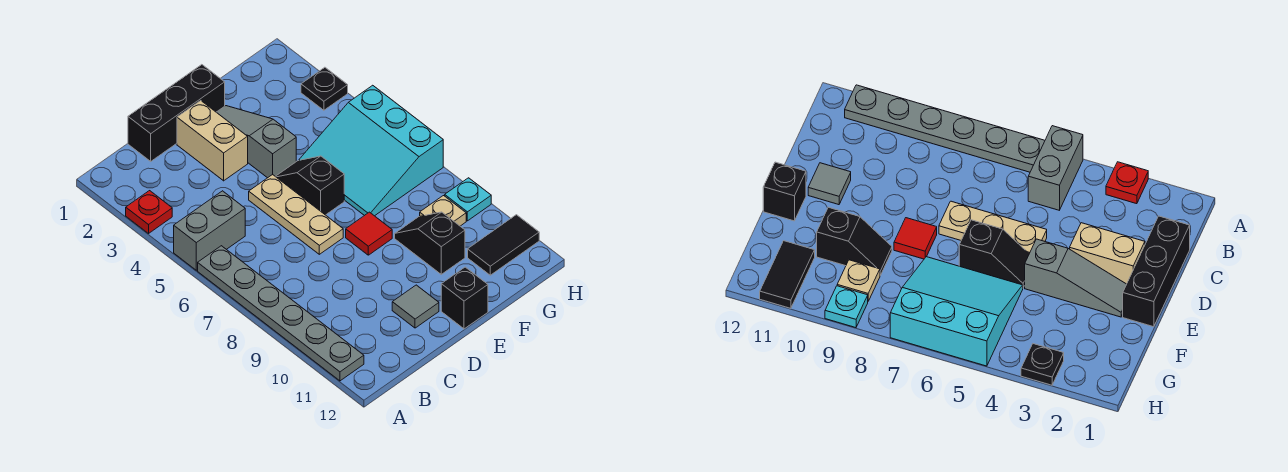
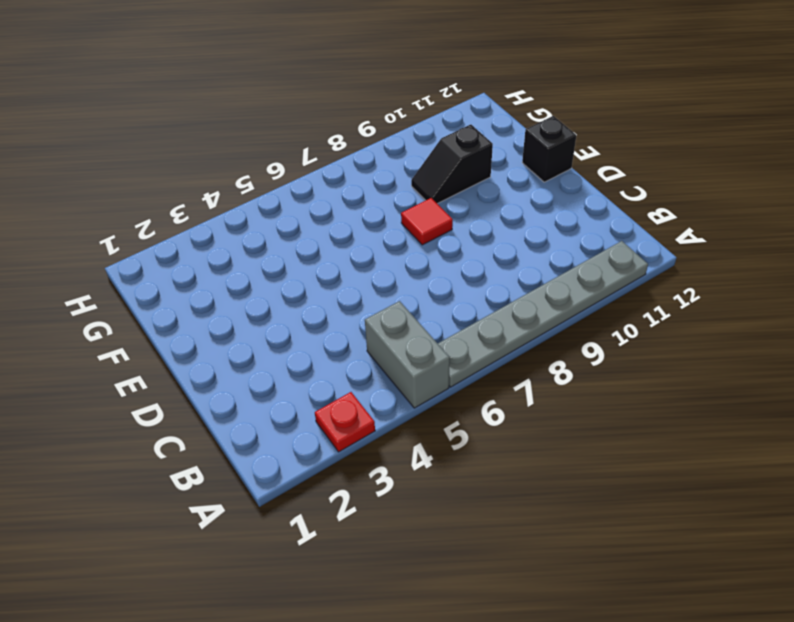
none -> black brick C1:E1 level 1
none -> tan brick D2:D3 level 1
none -> tan plate D5:D7 level 1

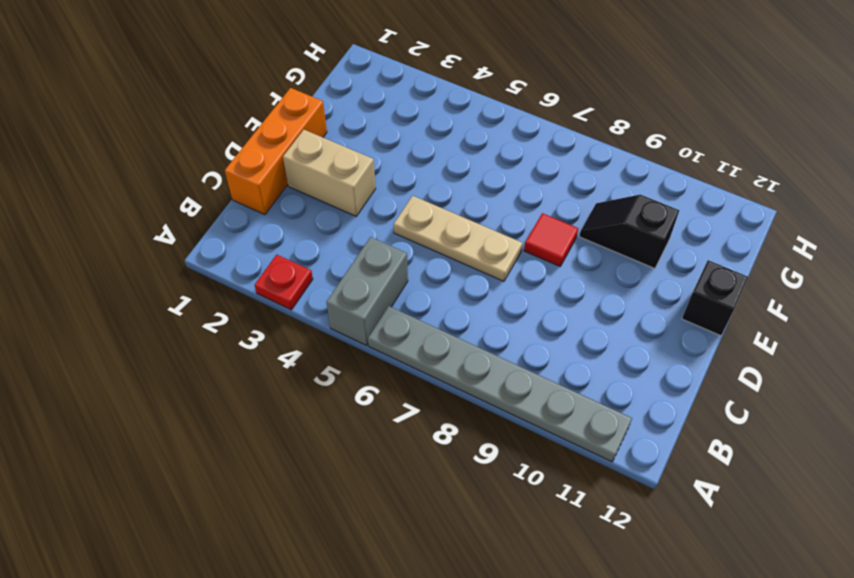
orange brick C1:E1 level 1 -> black brick C1:E1 level 1
none -> grey tile D11 level 1
none -> grey slope E2:E4 level 1 top 4
none -> black slope E5:E6 level 1 top 6

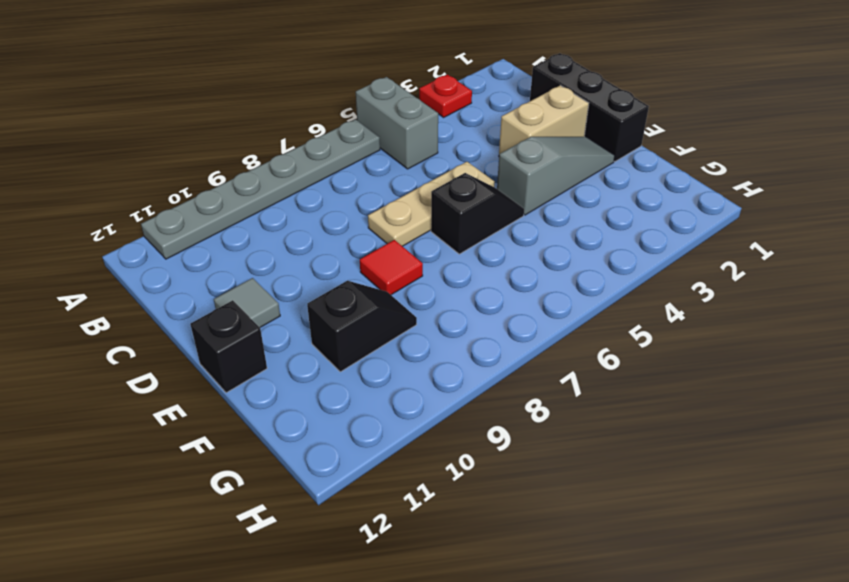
none -> cyan slope F5:H7 level 1 top H
none -> tan plate G9 level 1
none -> black tile G11:H11 level 1

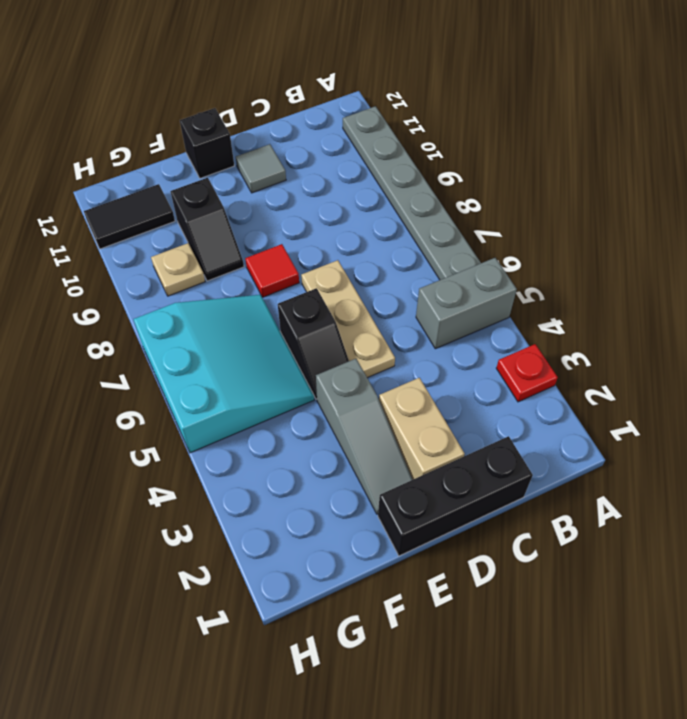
none -> black plate H3 level 1
none -> cyan plate H9 level 1

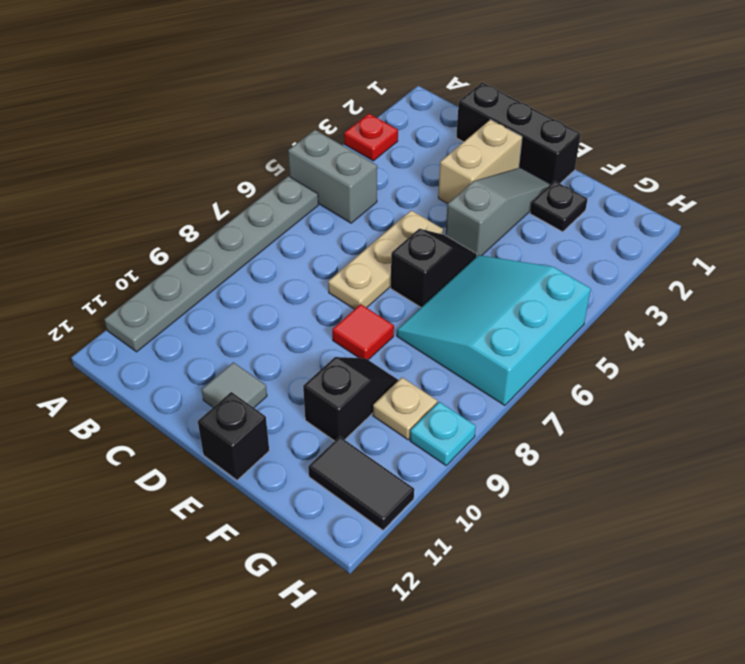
black plate F2 level 1 -> black plate H3 level 1

